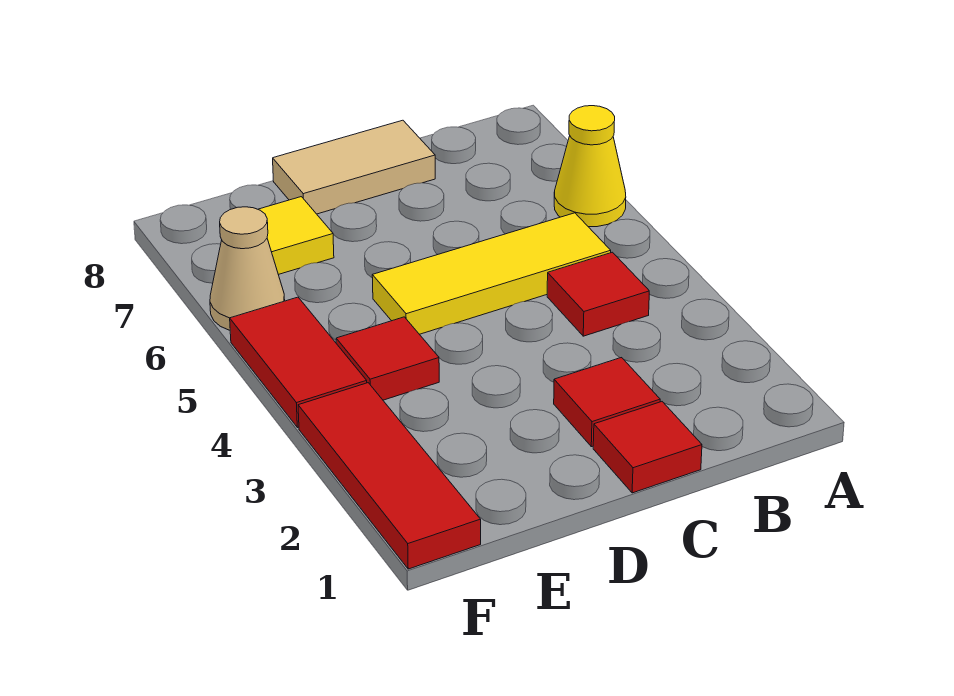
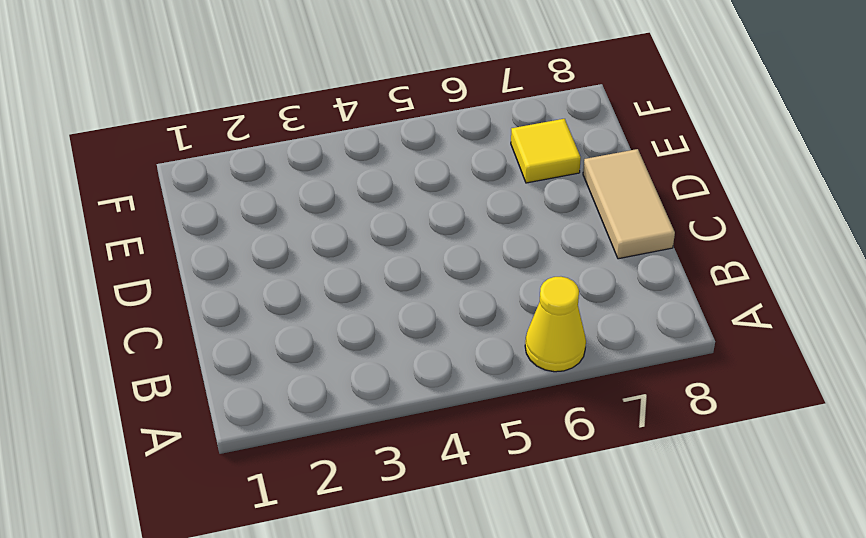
none -> red tile B4 level 1
none -> yellow tile B5:D5 level 1

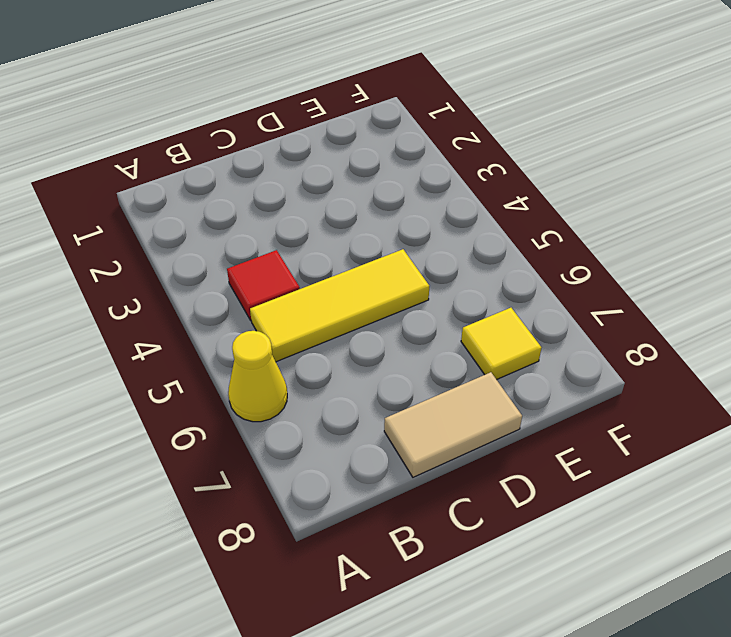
none -> red tile C1 level 1
none -> red tile C2 level 1

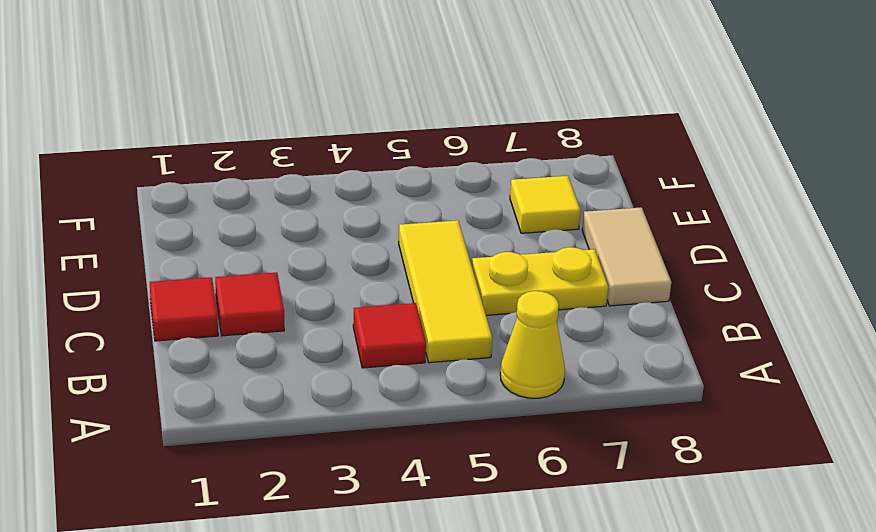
yellow plate C6:C7 level 1 -> none
none -> red tile E4 level 1
none -> red tile F1:F3 level 1

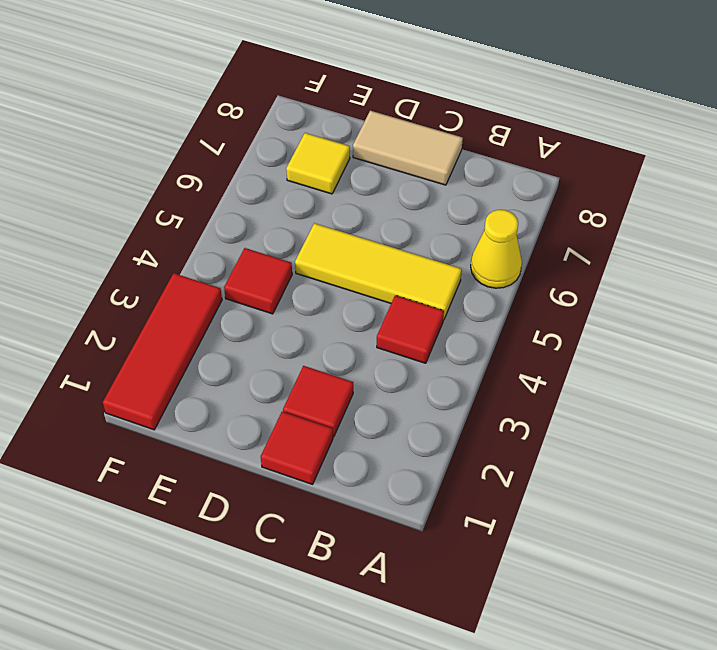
none -> red tile F4:F5 level 1
none -> tan cone F6 level 1

